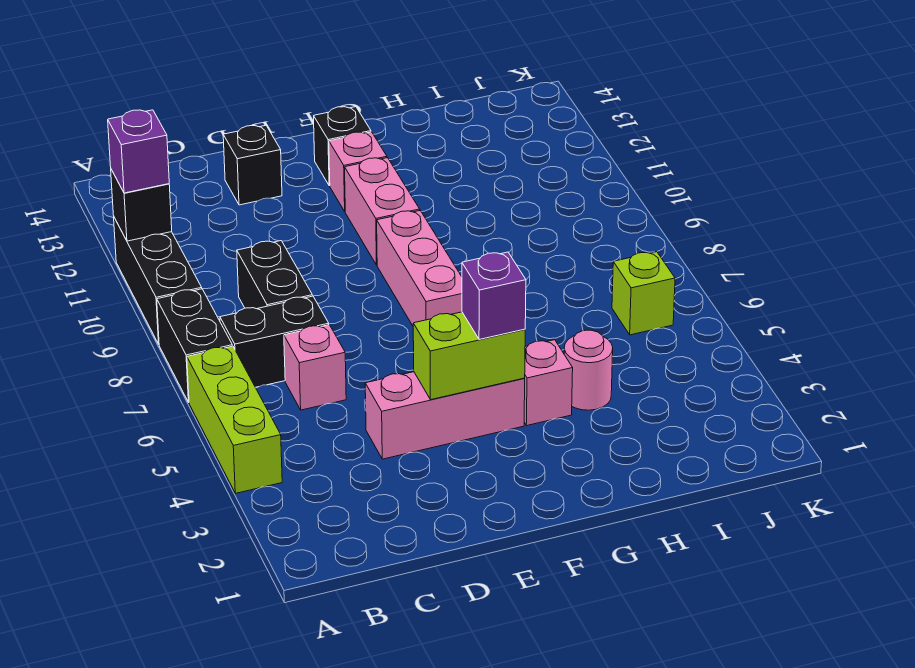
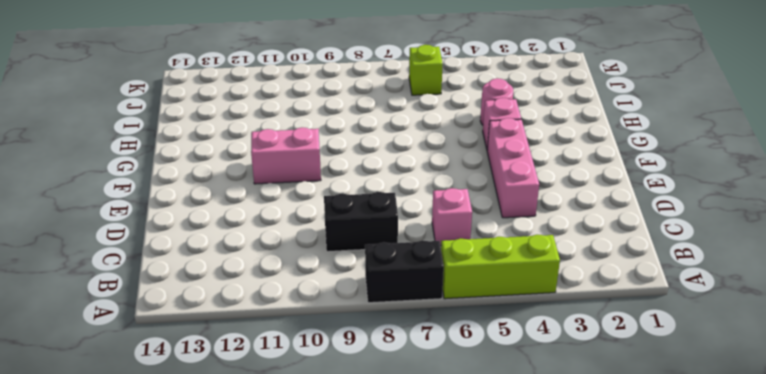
none -> black brick A9:A11 level 1
none -> black brick B7:C7 level 1
none -> black brick D13 level 1

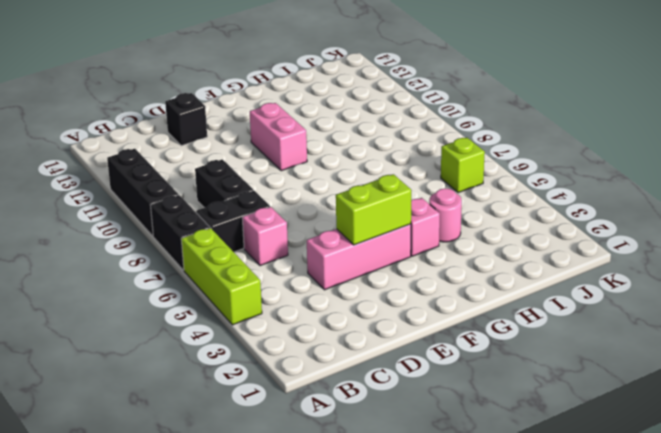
none -> pink brick F7:F9 level 1
none -> pink brick F12 level 1
none -> black brick F13 level 1

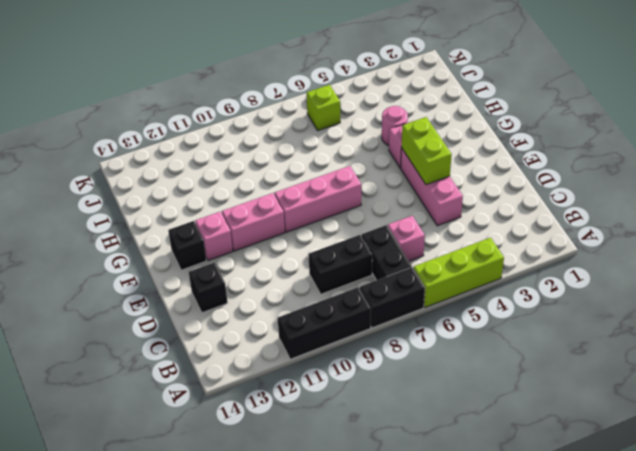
none -> black brick A11 level 2
none -> purple brick A11 level 3
none -> purple brick F4 level 3

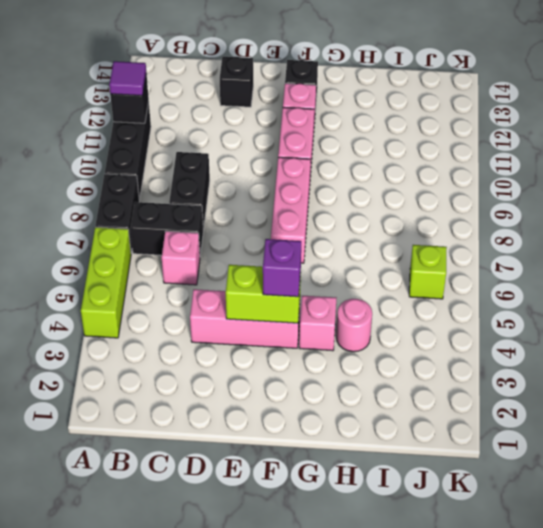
purple tile A11 level 3 -> purple brick A11 level 3

